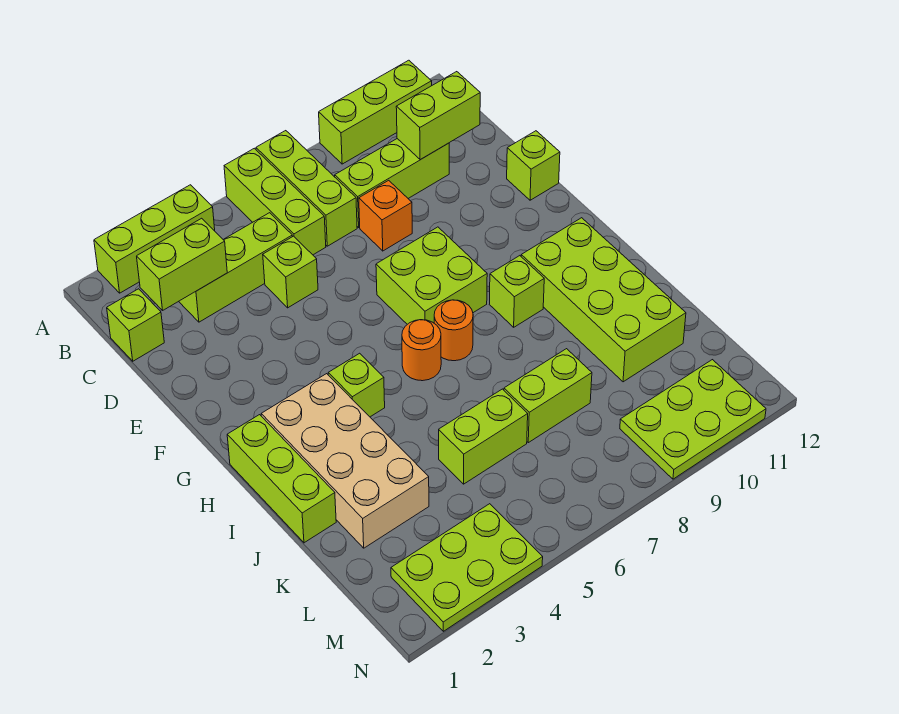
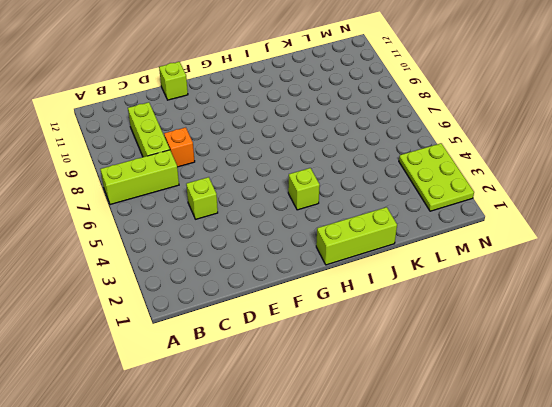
none -> lime brick A2:A4 level 1
none -> lime brick A6:C6 level 1
none -> lime brick A9:A11 level 1

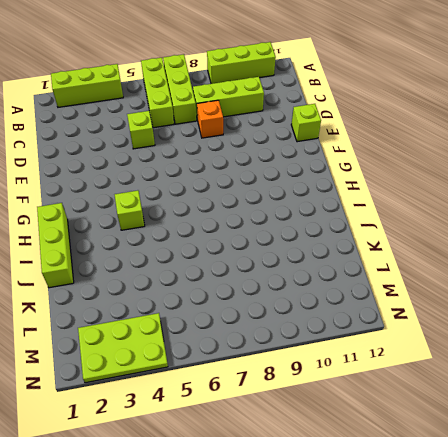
none -> lime brick C1 level 1
none -> lime brick C3:C5 level 1
none -> lime brick F7:G8 level 1

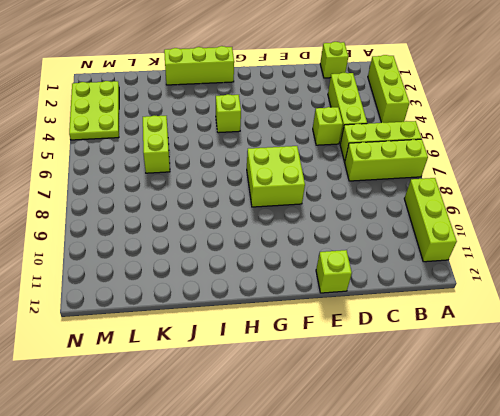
none -> lime brick C8:C10 level 1
none -> orange brick D8 level 1
none -> tan brick H2:K3 level 1

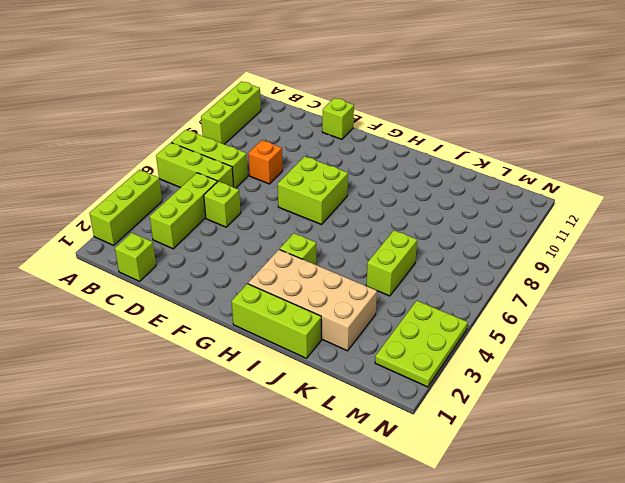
none -> lime brick C8:C10 level 1
none -> orange round brick H6 level 1
none -> orange round brick H7 level 1

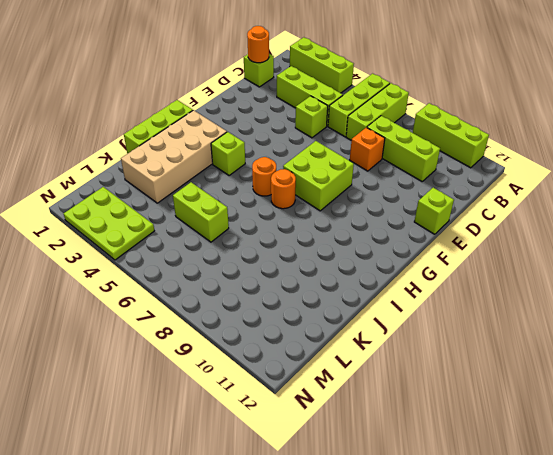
orange round brick C1 level 2 -> none
none -> lime brick H9 level 1
none -> lime brick H10:K11 level 1
none -> lime brick K7:K8 level 1

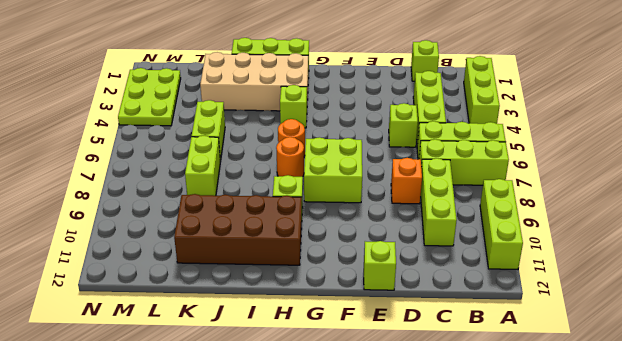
brown brick H10:K11 level 1 -> lime brick H10:K11 level 1
none -> lime plate M9:N11 level 1
none -> lime brick C2:C3 level 2
none -> lime brick C10:C11 level 2

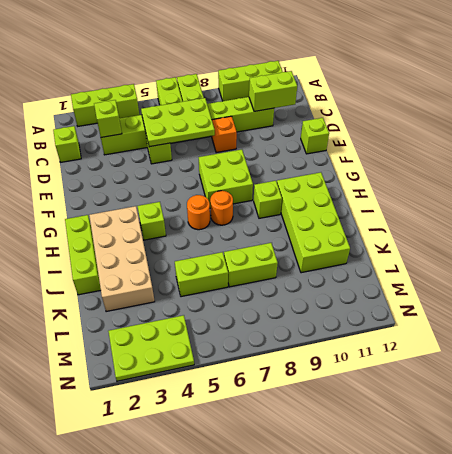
lime brick C3 level 2 -> lime brick C2:C3 level 2
lime plate C5:D7 level 2 -> lime plate M9:N11 level 1

